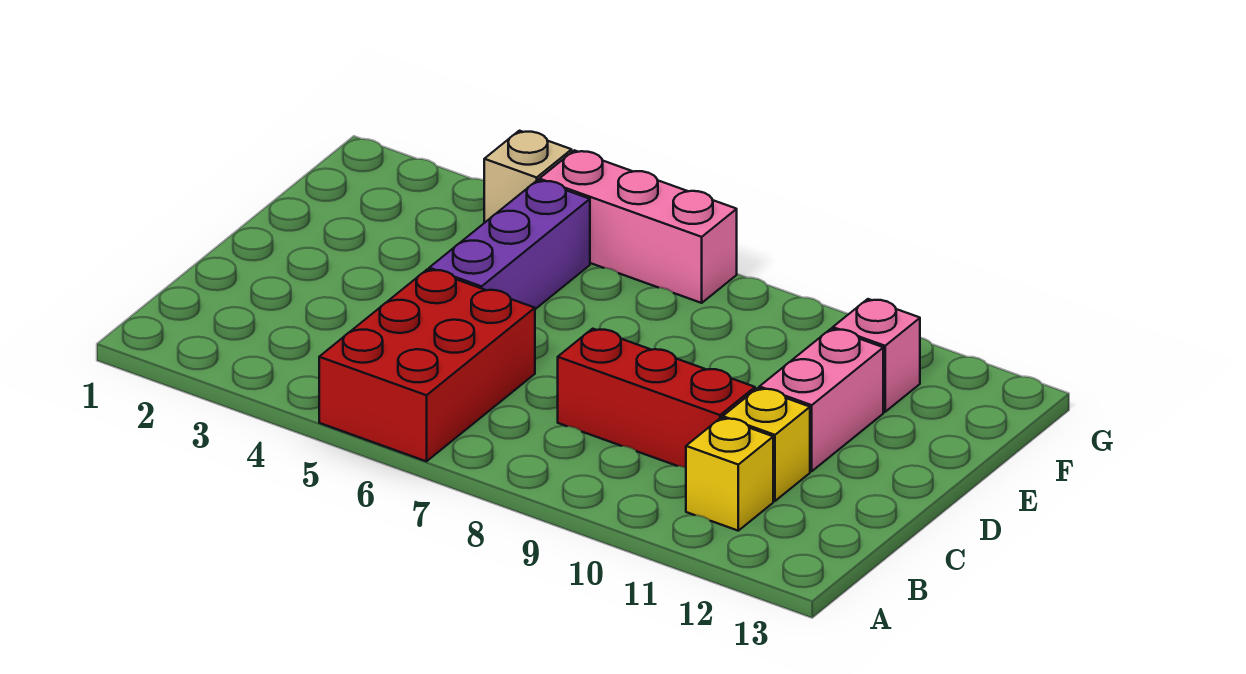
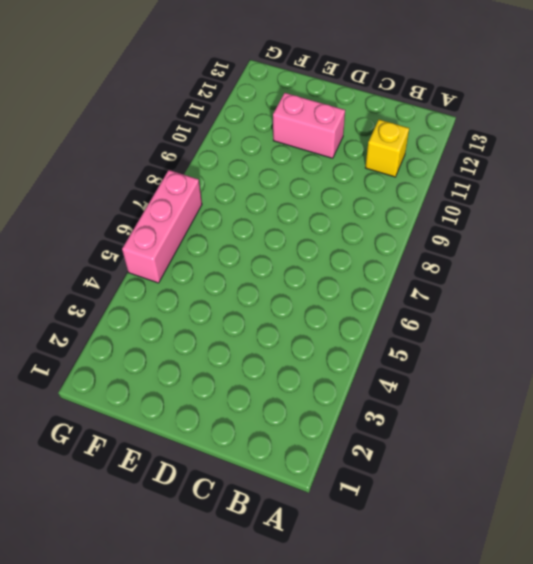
none -> red brick A5:C6 level 1
none -> red brick C8:C10 level 1

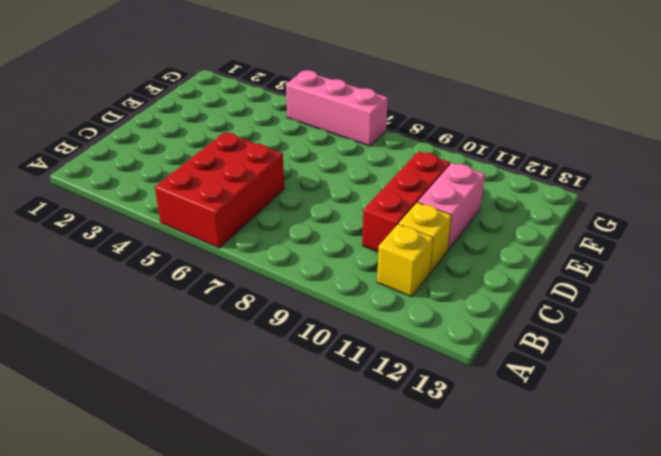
red brick C10:E10 level 1 -> red brick C8:C10 level 1
none -> purple brick D5:F5 level 1
none -> pink brick F11 level 1

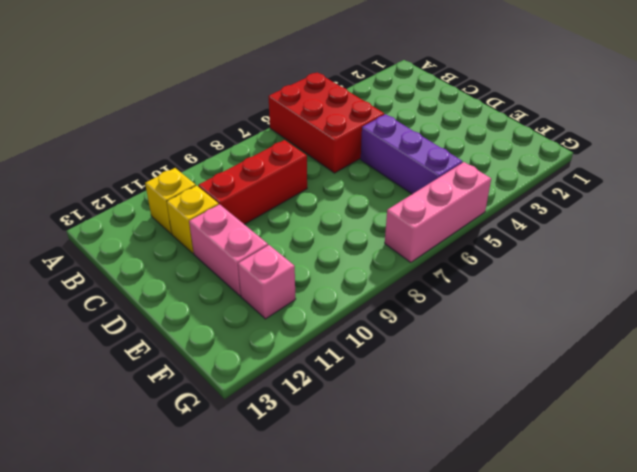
none -> tan brick G4 level 1

